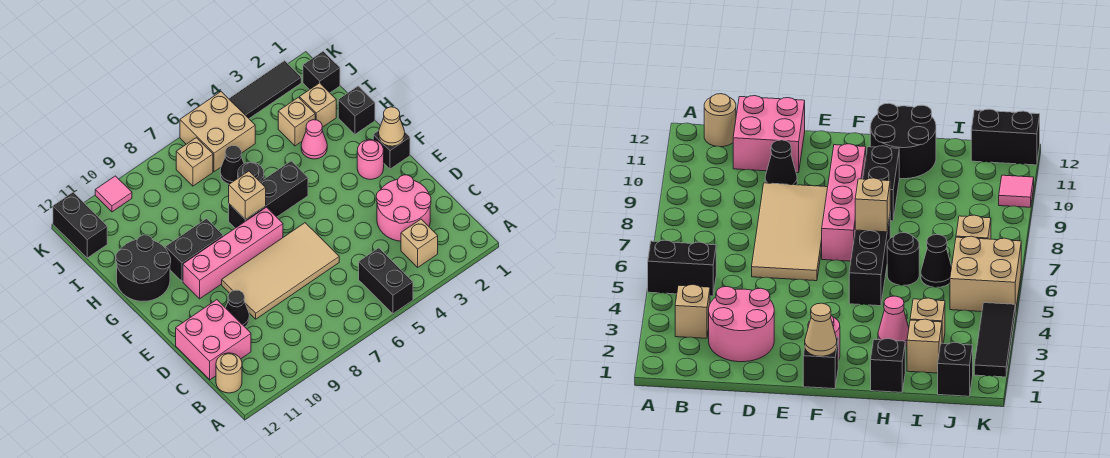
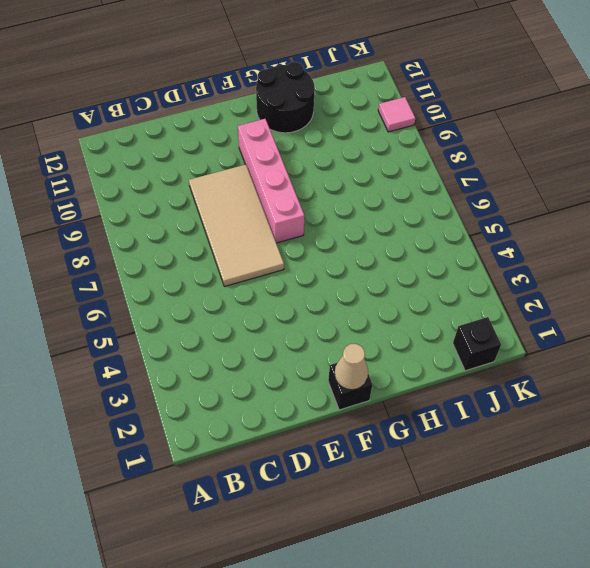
none -> black brick A5:B5 level 1
none -> tan brick B3 level 1
none -> tan round brick B12 level 1

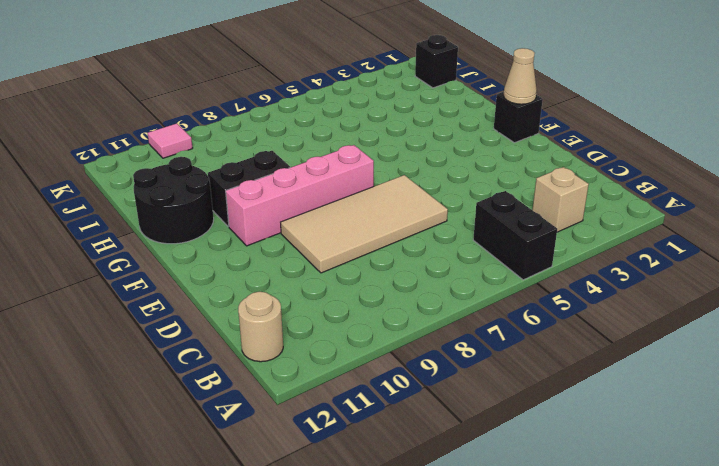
none -> pink round brick C2:D3 level 1
none -> pink brick C11:D12 level 1
none -> black cone D10 level 1

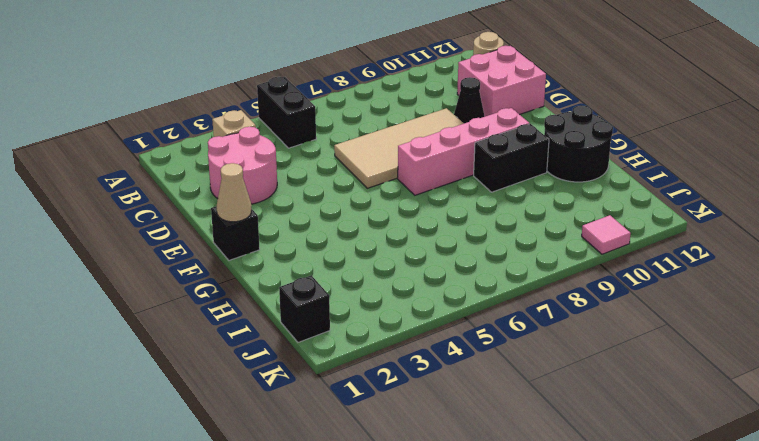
none -> pink round brick F2 level 1
none -> black brick G5:G7 level 1
none -> black brick H1 level 1

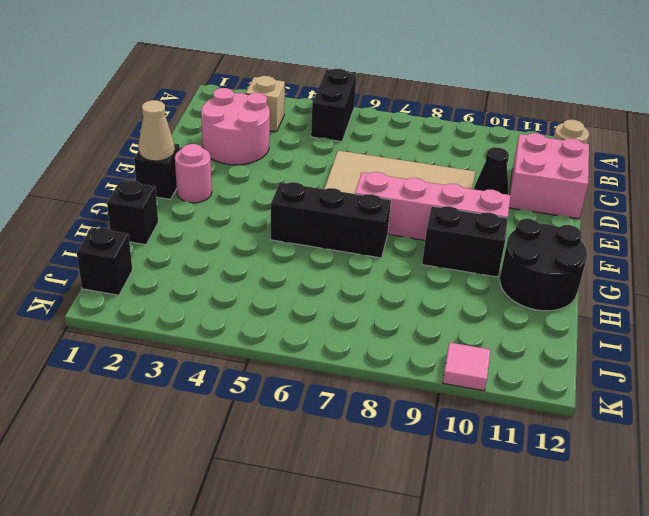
none -> pink cone H3 level 1
none -> black round brick H6 level 1
none -> tan brick I2 level 1

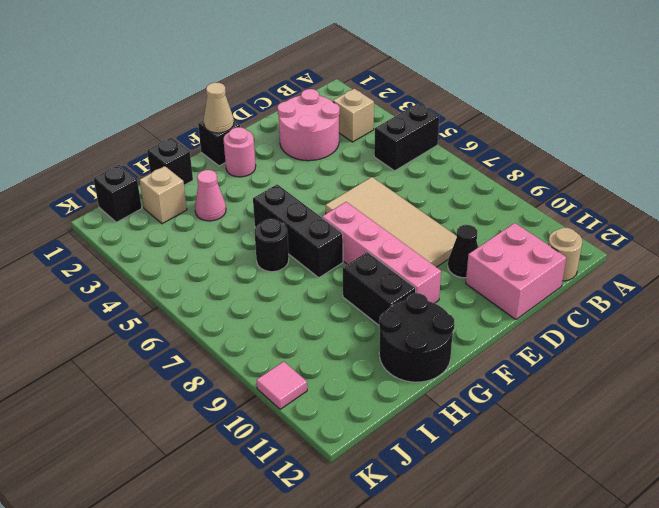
none -> tan brick I3 level 1
none -> black cone I6 level 1
none -> tan brick J5:K6 level 1

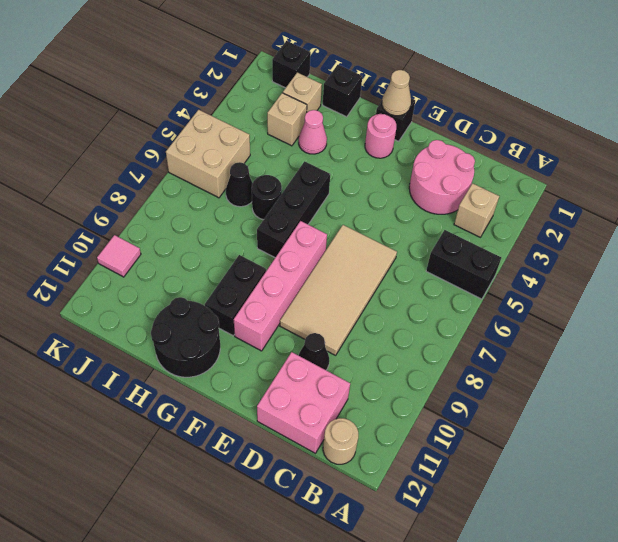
none -> tan brick J7 level 1
none -> black brick J12:K12 level 1
none -> black tile K2:K4 level 1

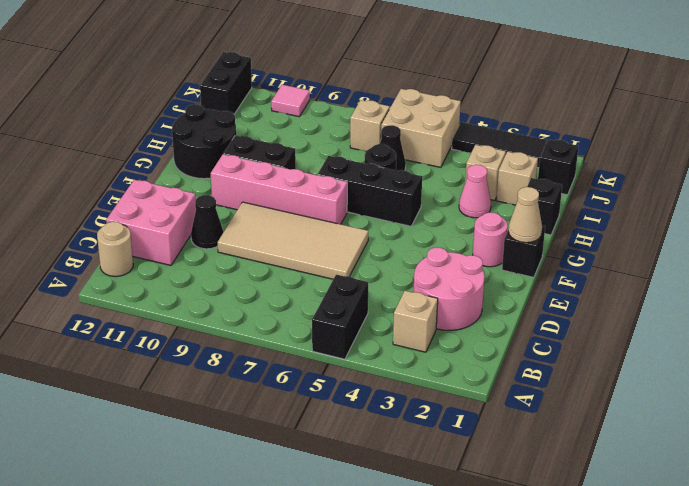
none -> tan brick G7 level 2

